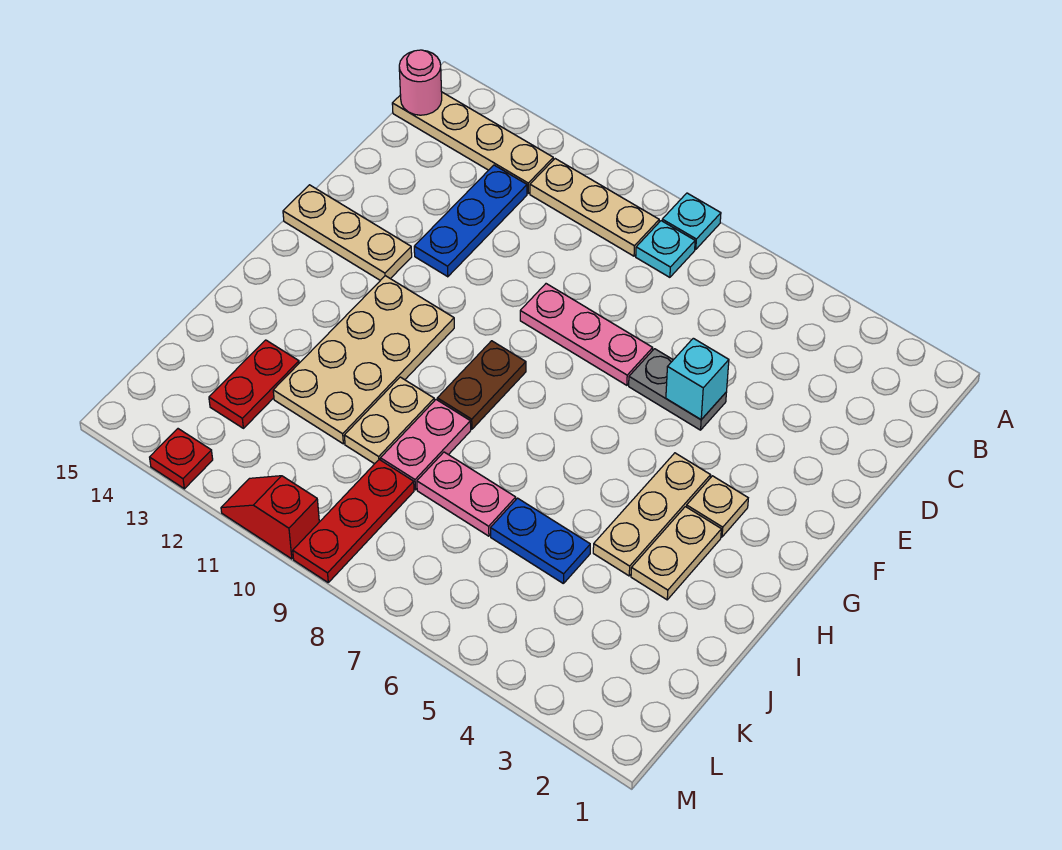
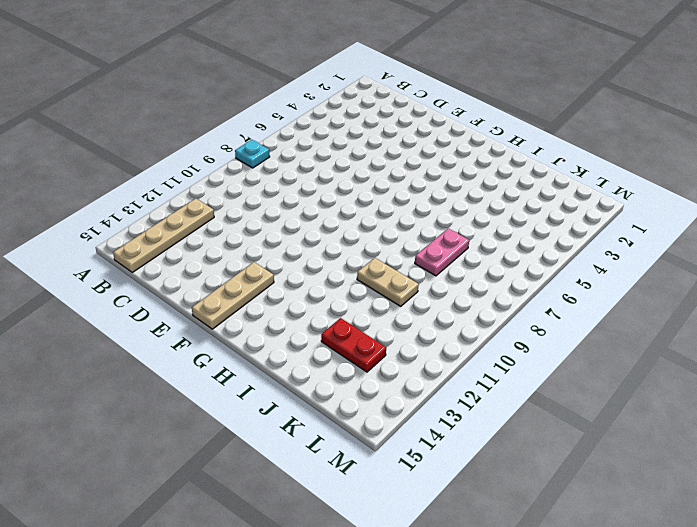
none -> cyan plate B8 level 1
none -> tan plate B9:B11 level 1
none -> blue plate C12:E12 level 1

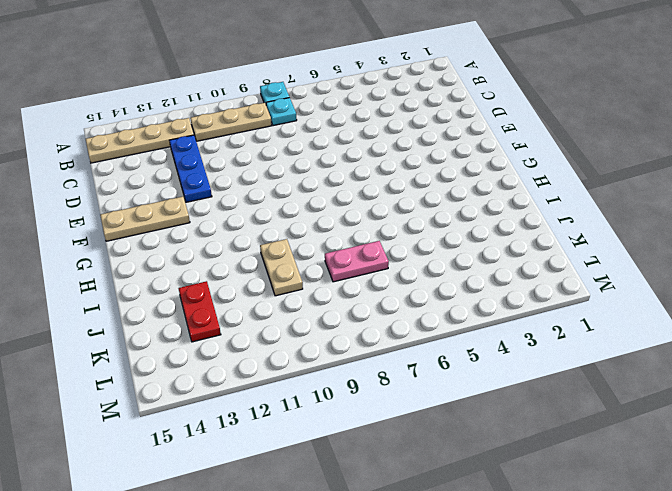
none -> grey plate E5:E6 level 1
none -> pink plate E7:E9 level 1
none -> tan plate G3 level 1

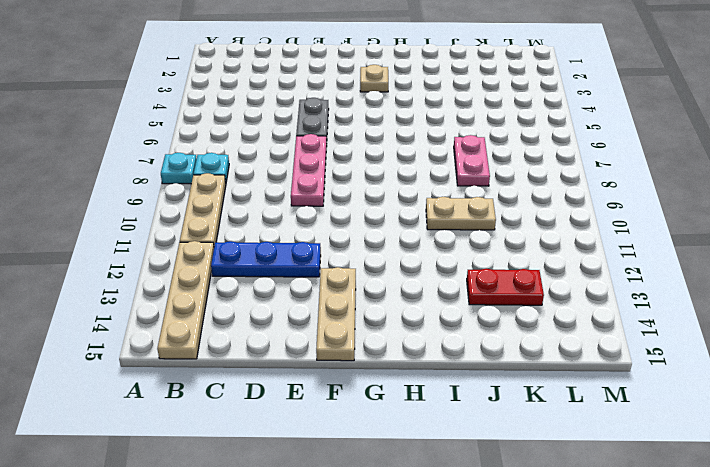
none -> tan plate G4:I4 level 1
none -> brown plate G9:H9 level 1
none -> tan plate G11:J12 level 1

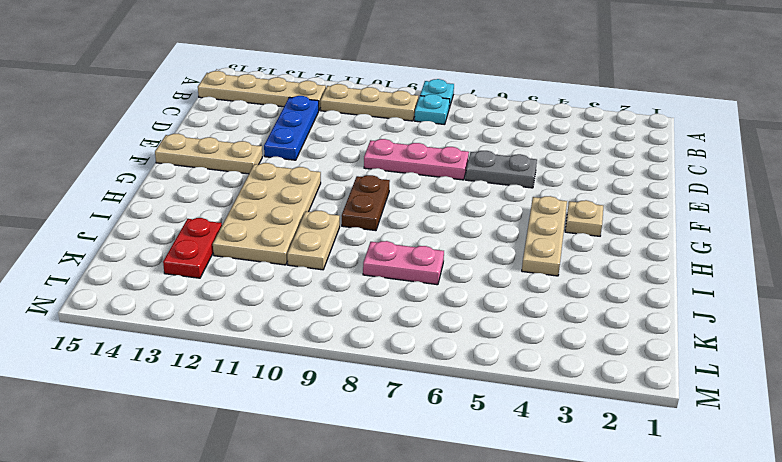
none -> tan plate H3:I3 level 1
none -> pink plate I9:J9 level 1
none -> blue plate J5:J6 level 1

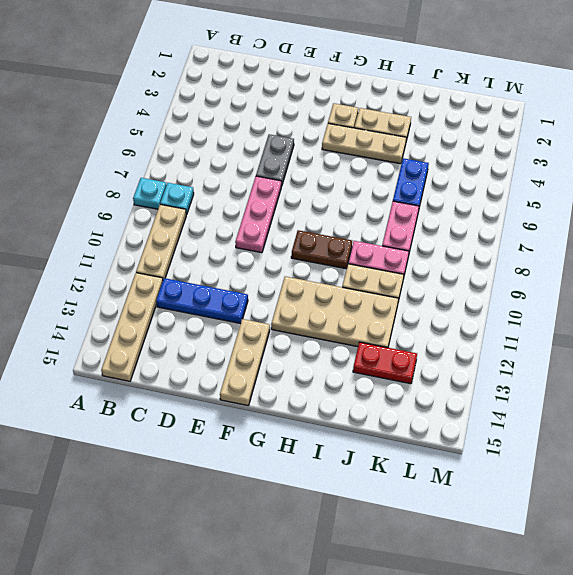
none -> red plate K9:M9 level 1
none -> red slope M10:M11 level 1 top 10
none -> red plate M13 level 1

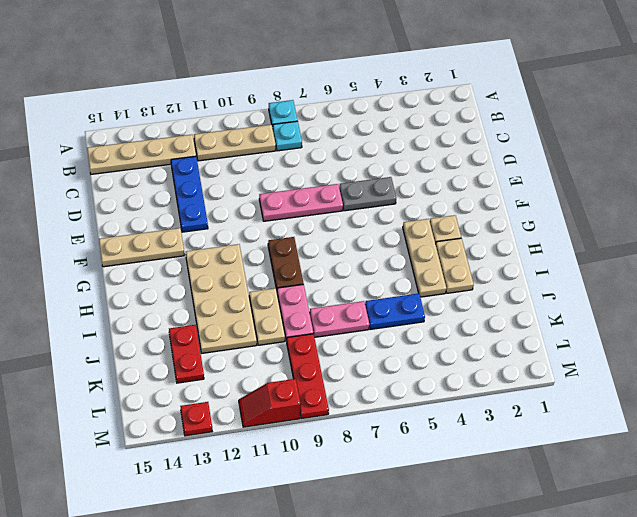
none -> pink round brick B15 level 2
none -> cyan brick E5 level 2

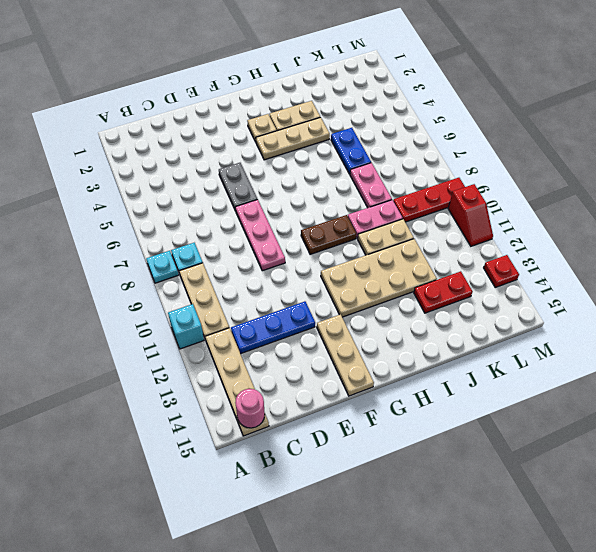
cyan brick A11 level 1 -> cyan brick E5 level 2

